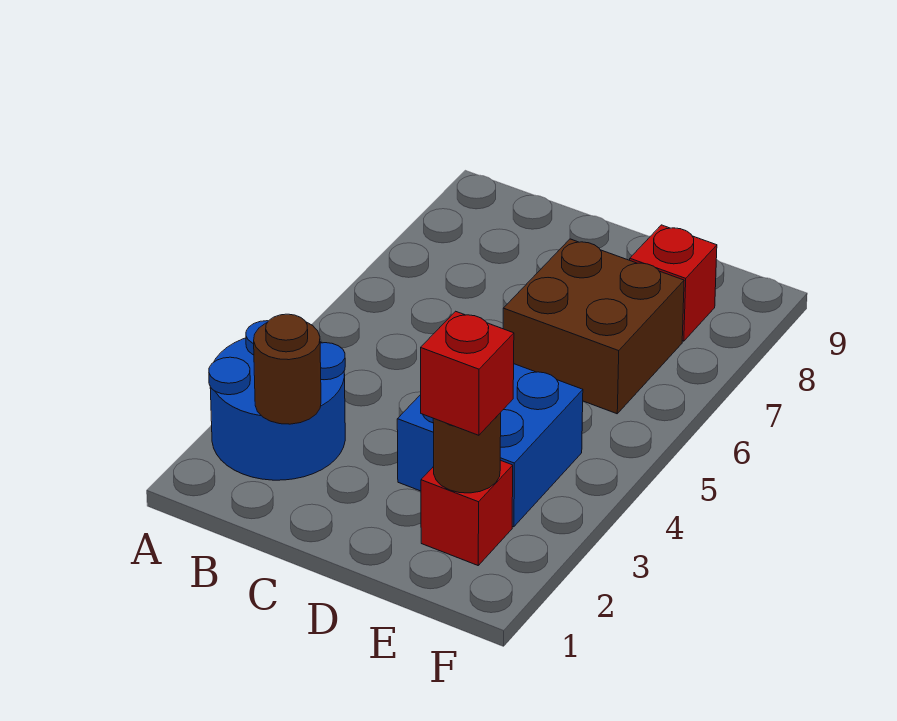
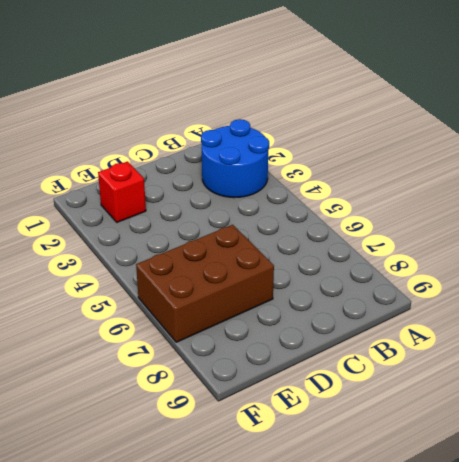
brown brick D6:F7 level 1 -> brown brick D6:E7 level 1
none -> blue brick D3:E4 level 1
none -> red brick E8 level 1

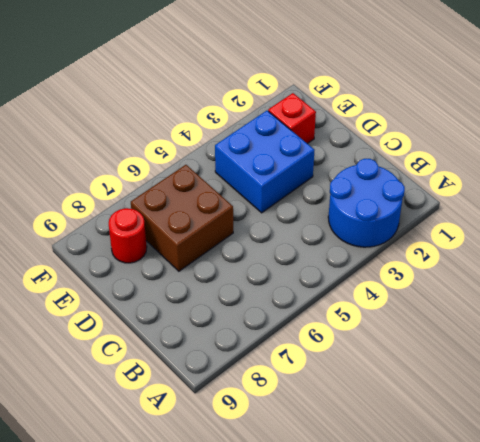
red round brick E8 level 1 -> red brick E8 level 1
none -> brown round brick B2 level 2
none -> brown round brick E2 level 2

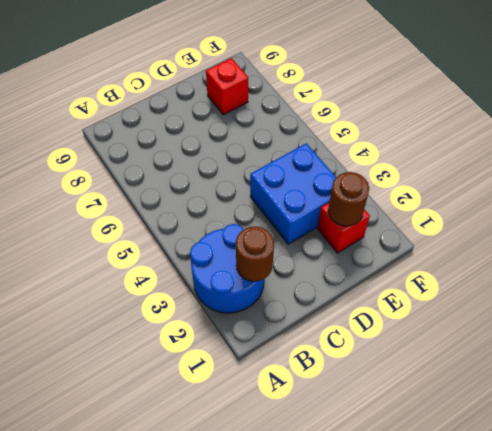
none -> brown brick D6:E7 level 1
none -> red brick E2 level 3

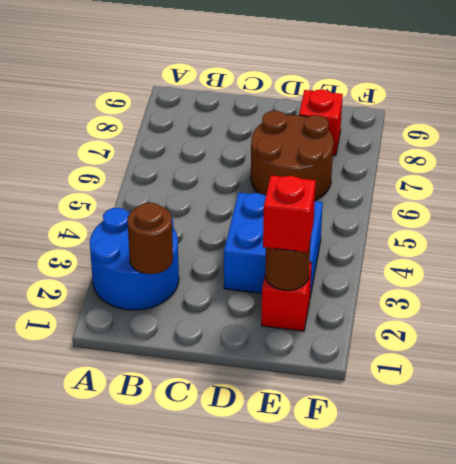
brown round brick D6:E7 level 1 -> brown brick D6:E7 level 1

